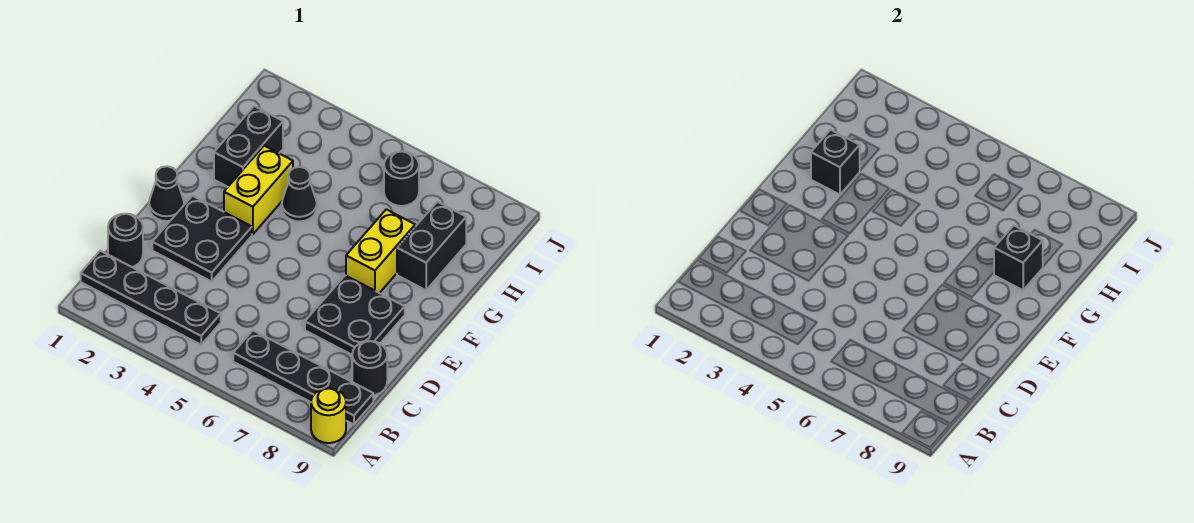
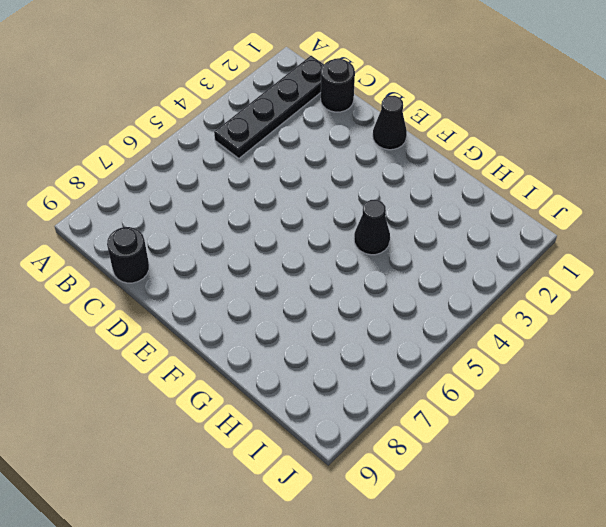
none -> yellow round brick A9 level 1
none -> black plate B6:B9 level 1
none -> black plate D2:E3 level 1

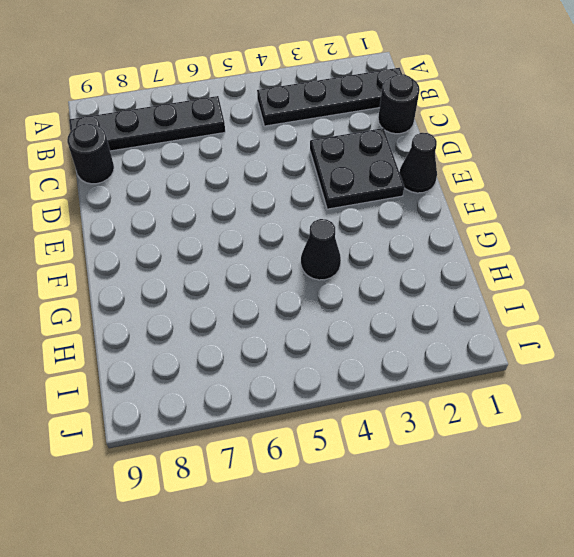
none -> yellow round brick A9 level 1
none -> black plate D7:E8 level 1
none -> yellow brick F3:G3 level 1

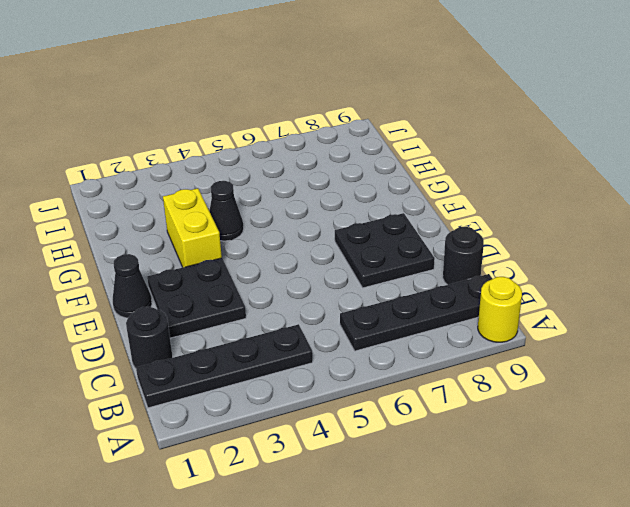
none -> yellow brick F7:G7 level 1
none -> black brick G2:H2 level 1
none -> black brick G8:H8 level 1

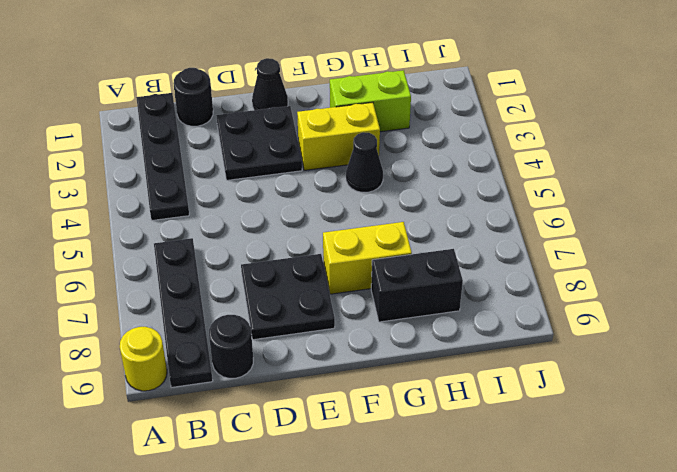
lime brick G2:H2 level 1 -> black brick G2:H2 level 1
none -> black round brick I6 level 1
none -> black brick G2 level 2
none -> black brick G8 level 2

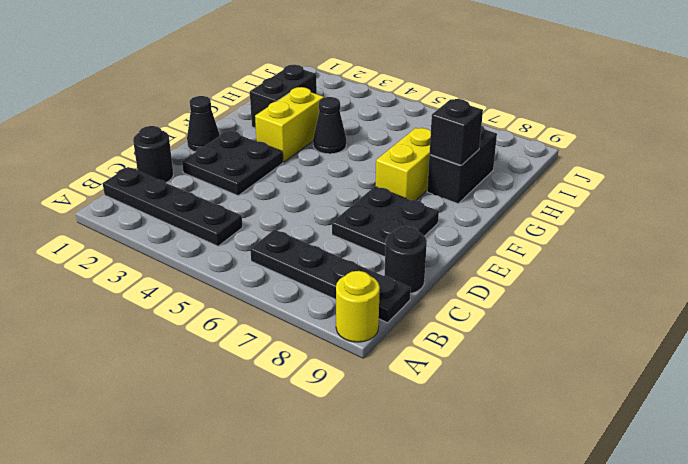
none -> black round brick I6 level 1
none -> black brick G2 level 2

